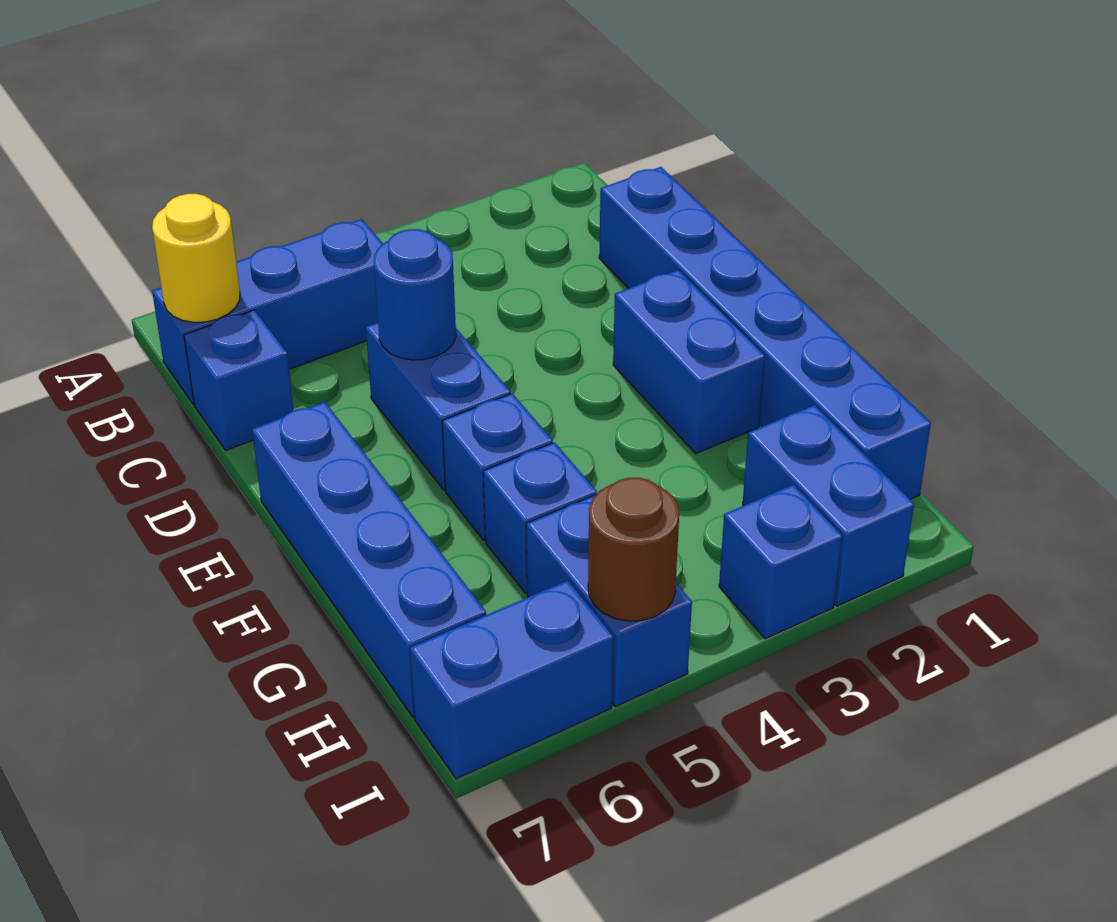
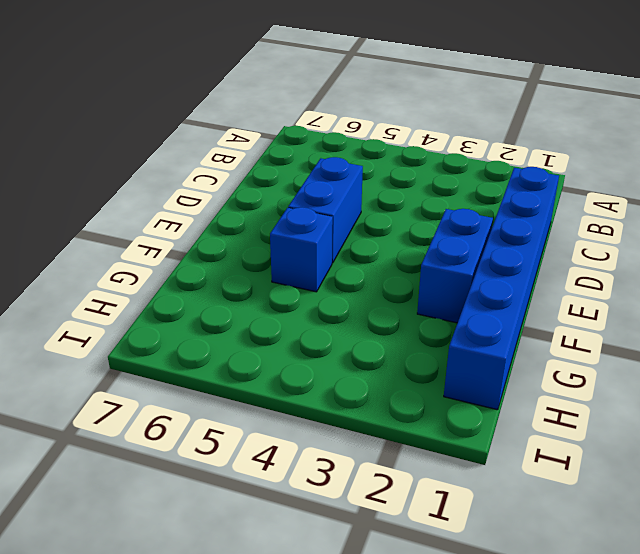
none -> blue brick B5:B7 level 1
none -> blue brick C7 level 1
none -> blue brick E7:H7 level 1

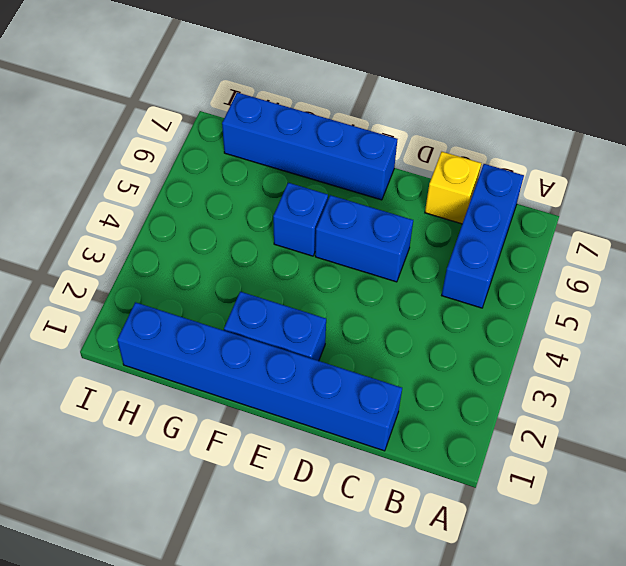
yellow brick C7 level 1 -> blue brick C7 level 1
none -> blue brick G5 level 1
none -> blue brick H2:I2 level 1
none -> blue brick H5:I5 level 1

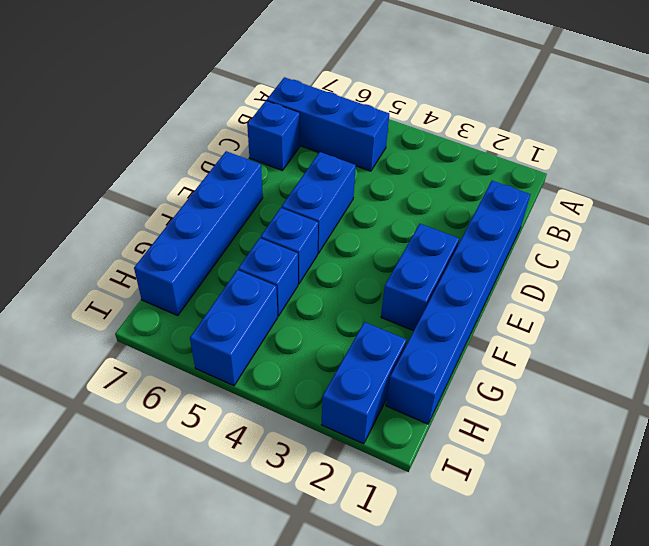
none -> blue brick I3 level 1
none -> blue brick I6:I7 level 1
none -> yellow round brick B7 level 2

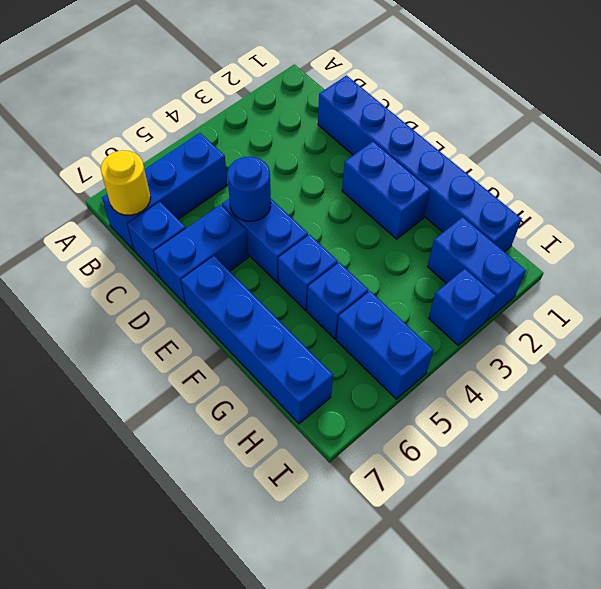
blue brick D6:D7 level 1 -> blue brick I6:I7 level 1
none -> brown round brick I5 level 2

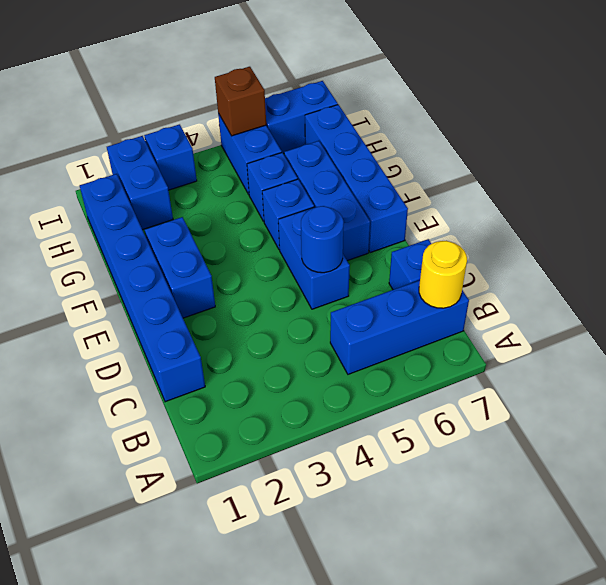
blue brick E6:G6 level 1 -> none
brown brick I5 level 2 -> brown round brick I5 level 2

